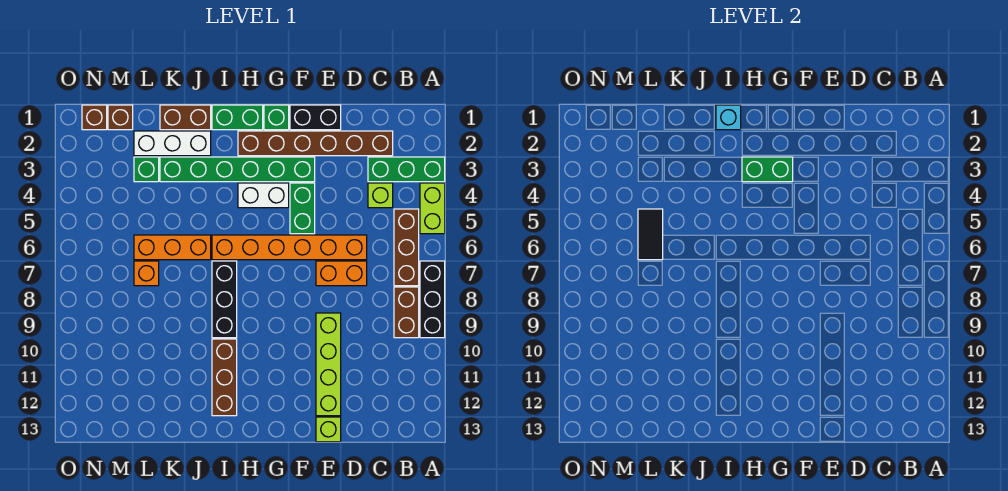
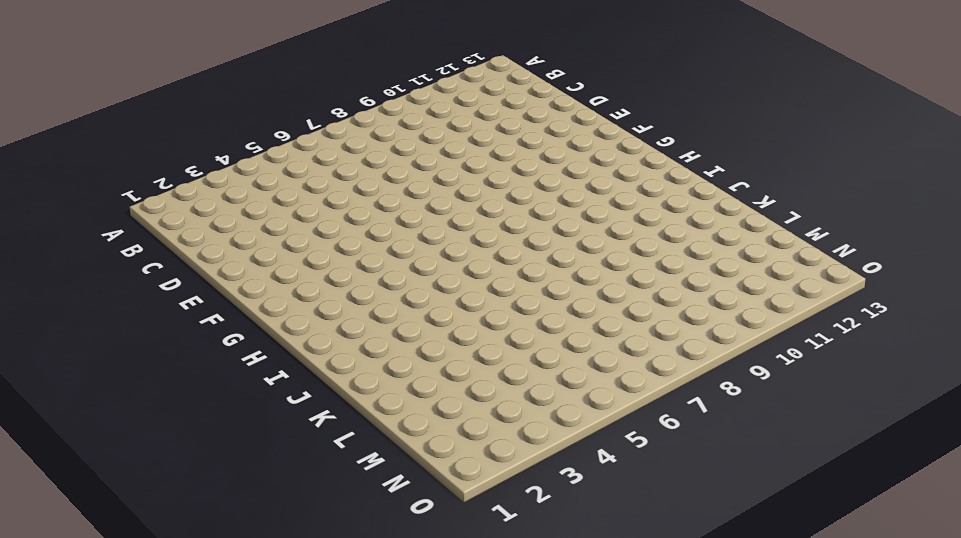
none -> green brick A3:C3 level 1
none -> lime brick A4:A5 level 1
none -> black brick A7:A9 level 1

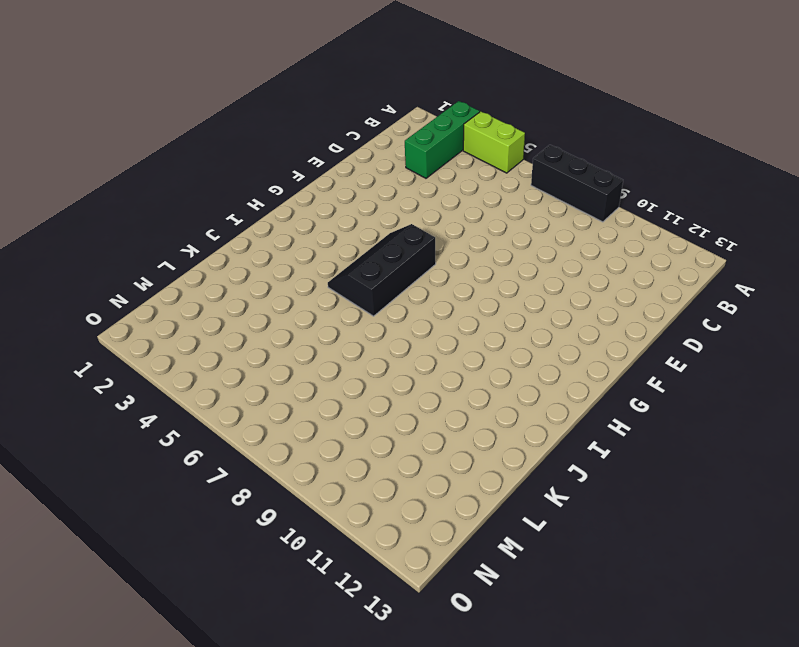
black slope G5:I6 level 1 top 6 -> orange brick D6:I6 level 1
none -> brown brick B5:B7 level 1
none -> brown brick B8:B9 level 1
none -> brown brick C2:H2 level 1

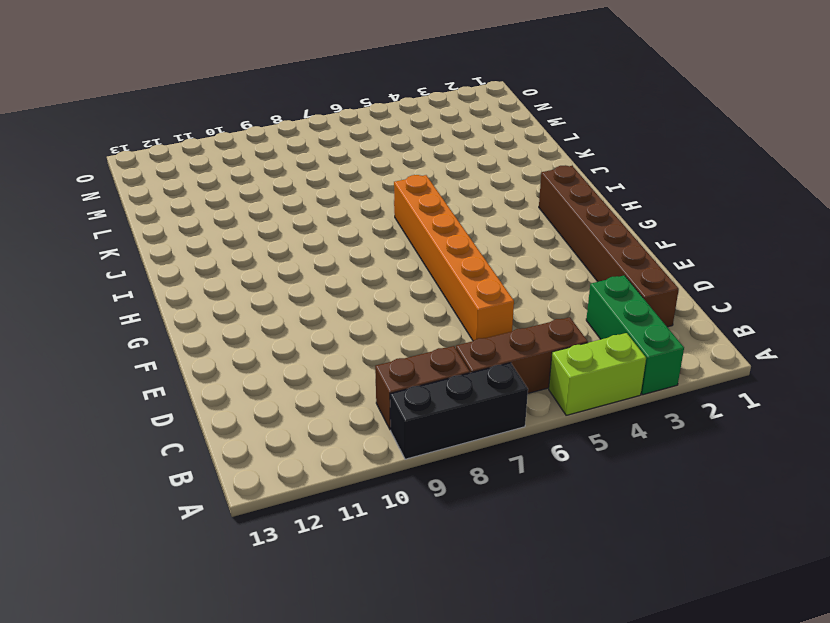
none -> lime brick C4 level 1
none -> orange brick D7:E7 level 1
none -> black brick E1:F1 level 1

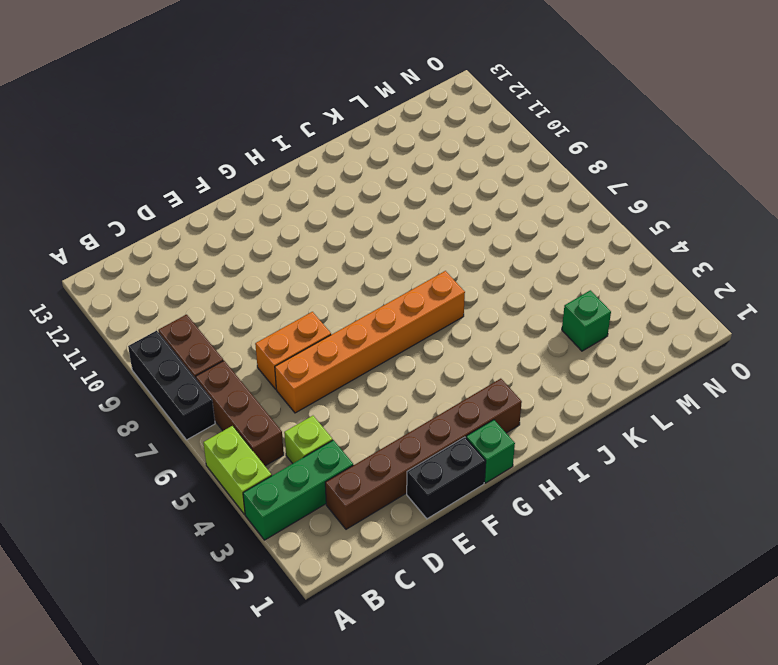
none -> lime brick E9:E12 level 1
none -> lime brick E13 level 1
none -> green brick F3:K3 level 1

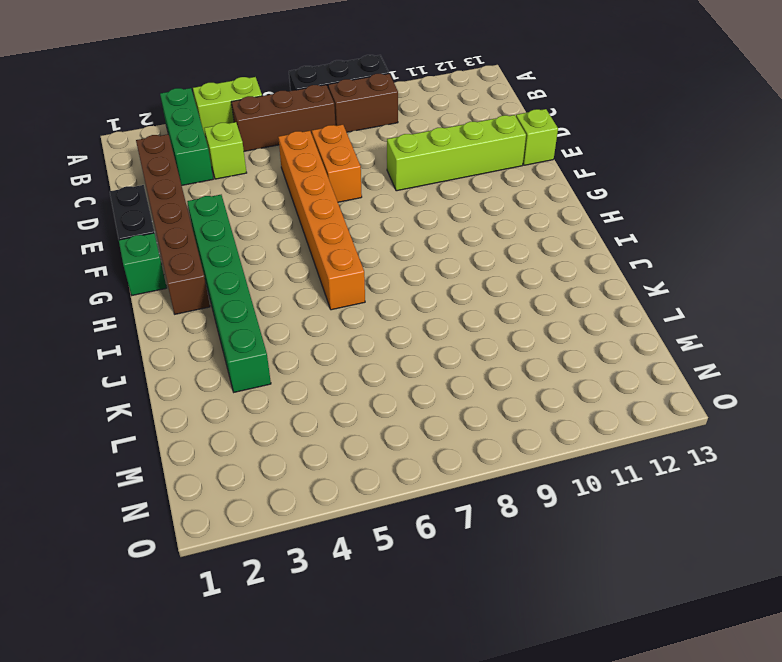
none -> green brick F4:F5 level 1
none -> white brick G4:H4 level 1
none -> green brick H1:I1 level 1

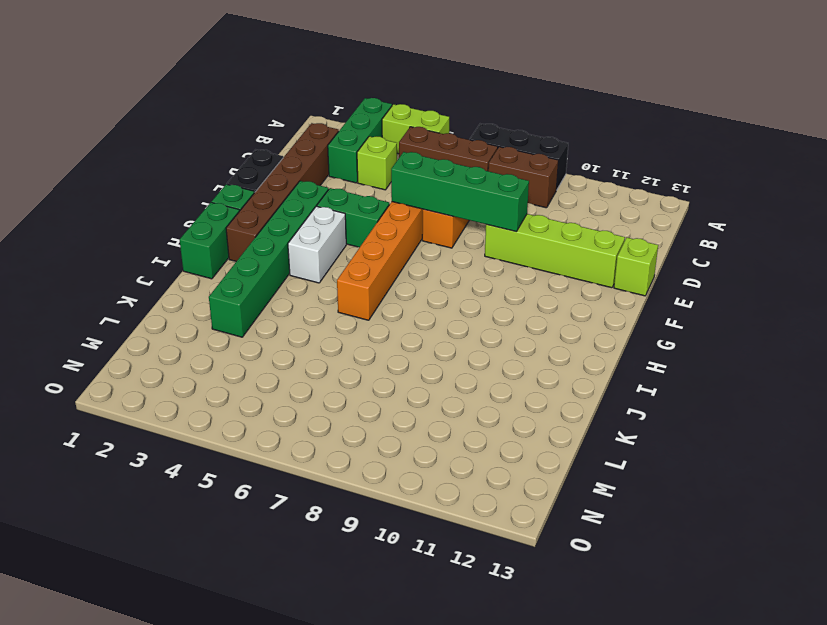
green brick E6:E9 level 2 -> none
none -> black brick I7:I9 level 1
none -> brown brick I10:I12 level 1
none -> brown brick J1:K1 level 1

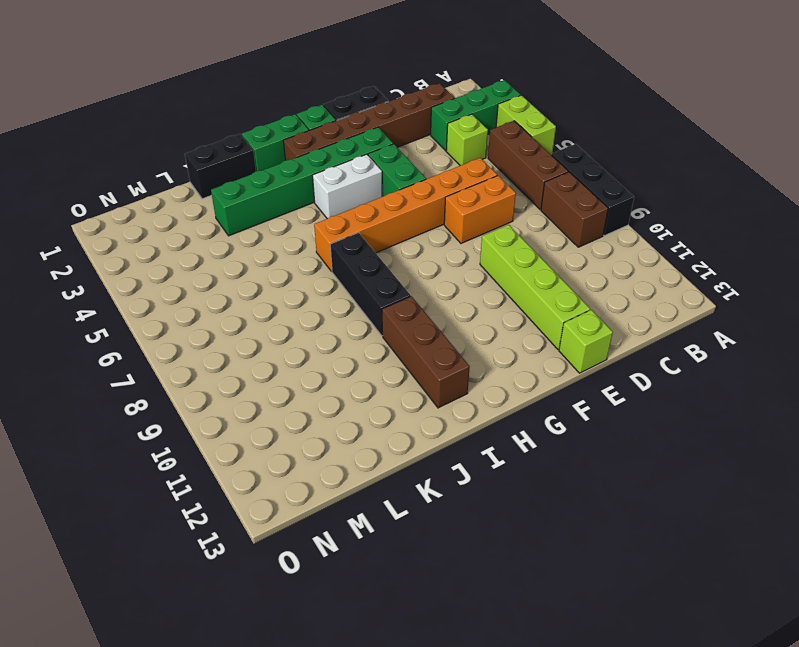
black brick J1:K1 level 1 -> brown brick J1:K1 level 1
none -> white brick J2:L2 level 1
none -> orange brick J6:L6 level 1
none -> green brick L3 level 1

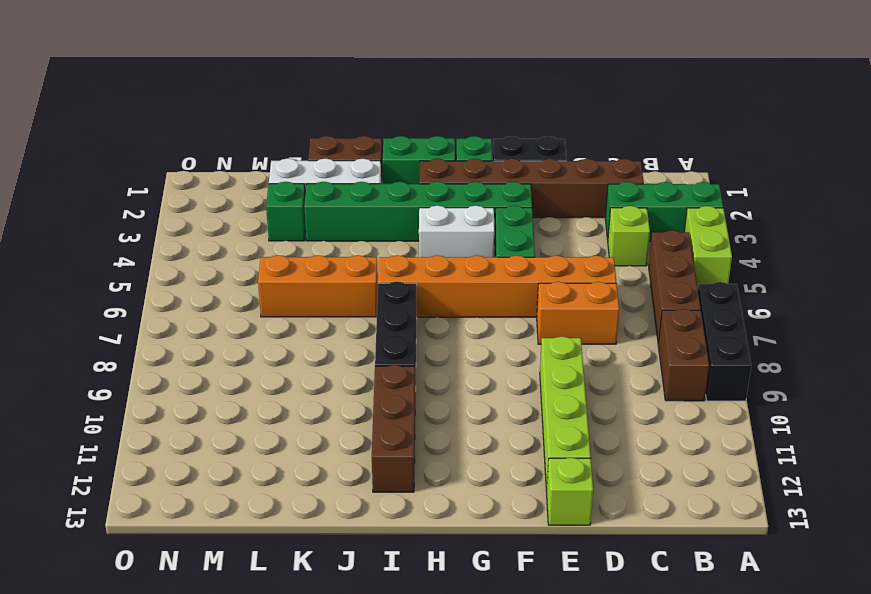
none -> orange brick L7 level 1
none -> brown brick M1 level 1
none -> brown brick N1 level 1

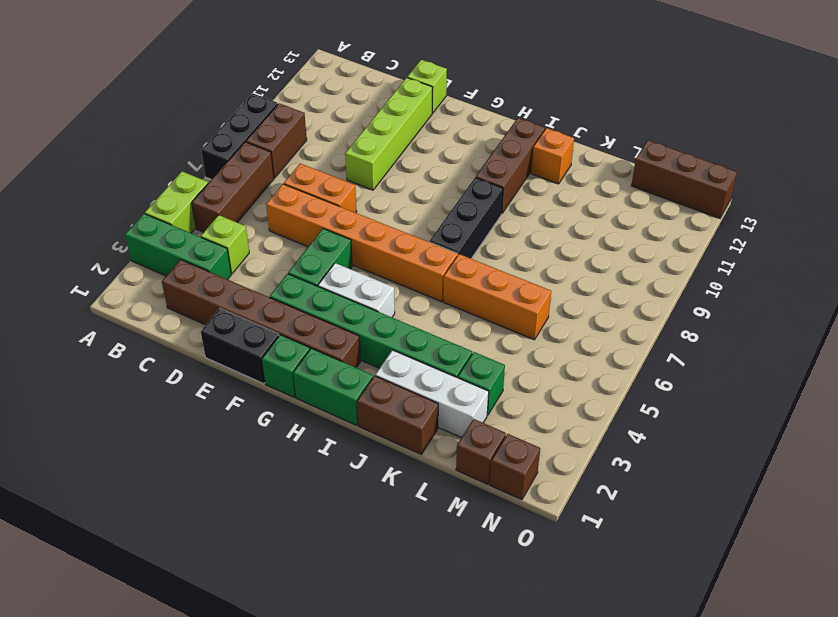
orange brick J12 level 1 -> orange brick L7 level 1
brown brick M13:O13 level 1 -> none
none -> green brick G3:H3 level 2
none -> cyan brick I1 level 2
none -> black tile L5:L6 level 2

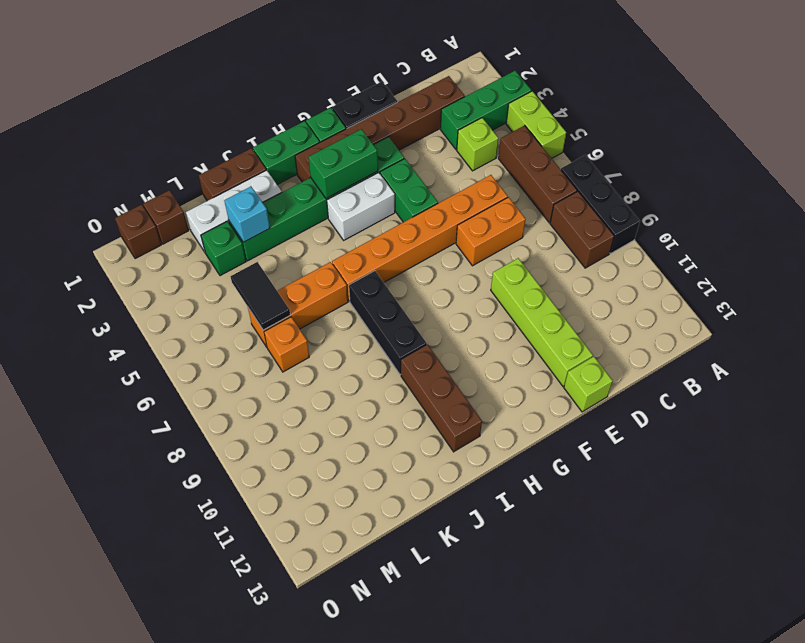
cyan brick K3 level 2 -> cyan brick I1 level 2

